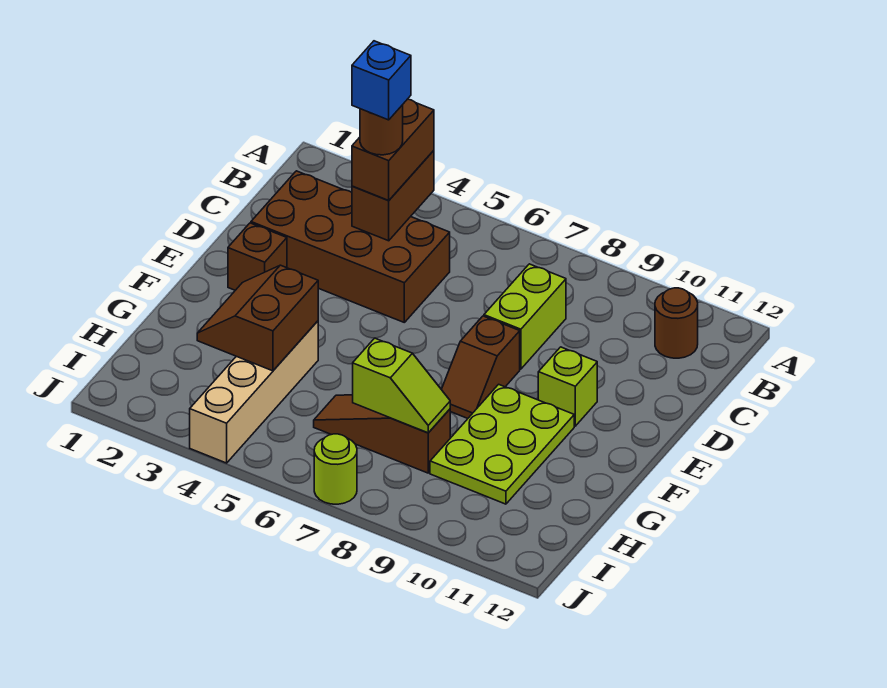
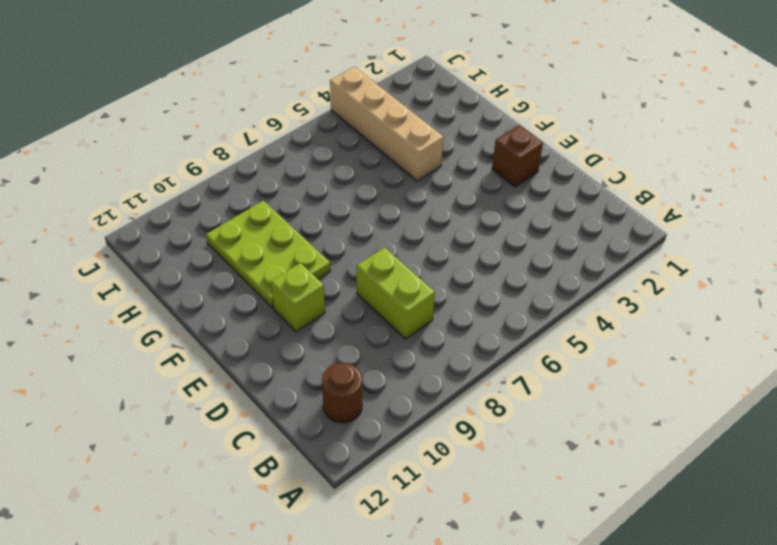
none -> brown brick C2:D5 level 1
none -> brown slope E8:F8 level 1 top E
none -> brown slope H6:H8 level 1 top 8

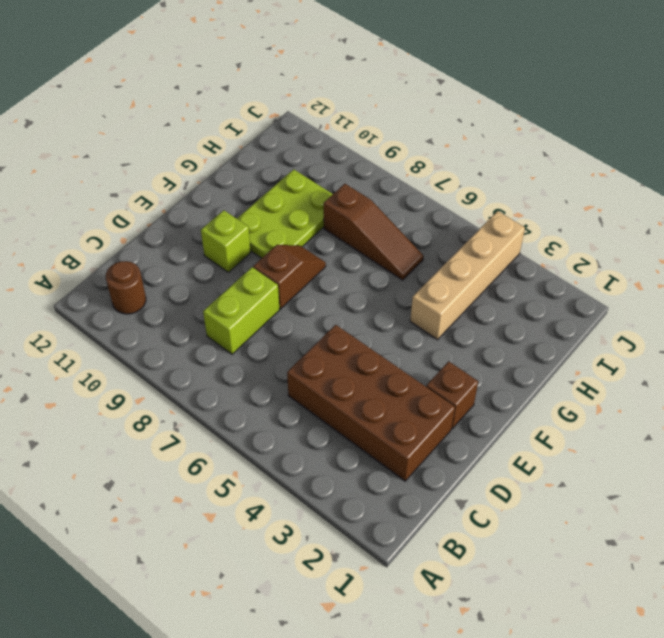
none -> lime round brick J7 level 1
none -> brown brick B4:C4 level 2
none -> brown slope G3:H4 level 2 top 4

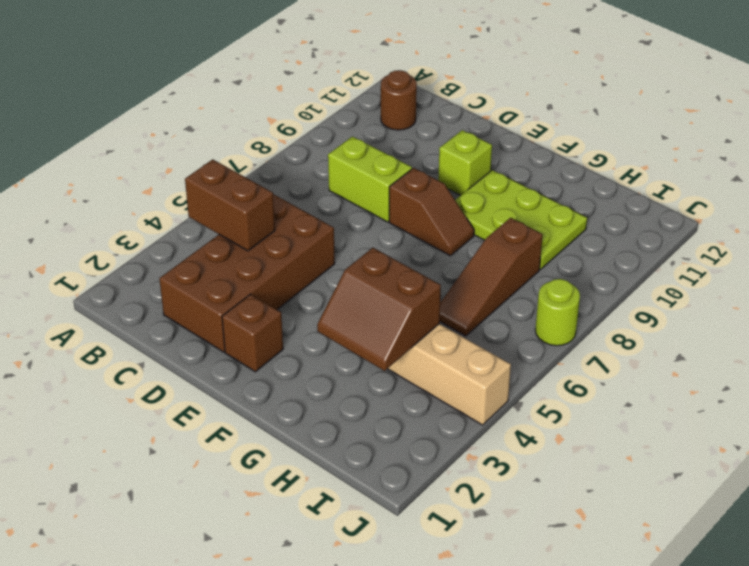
none -> lime slope H7:H8 level 2 top 7
none -> brown brick B4:C4 level 3
none -> brown round brick C4 level 4

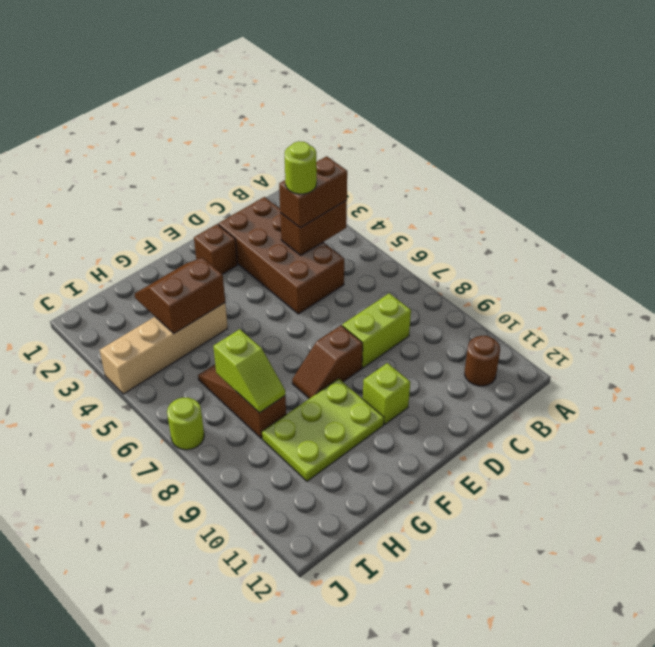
lime round brick C4 level 4 -> brown round brick C4 level 4
none -> blue brick C4 level 5

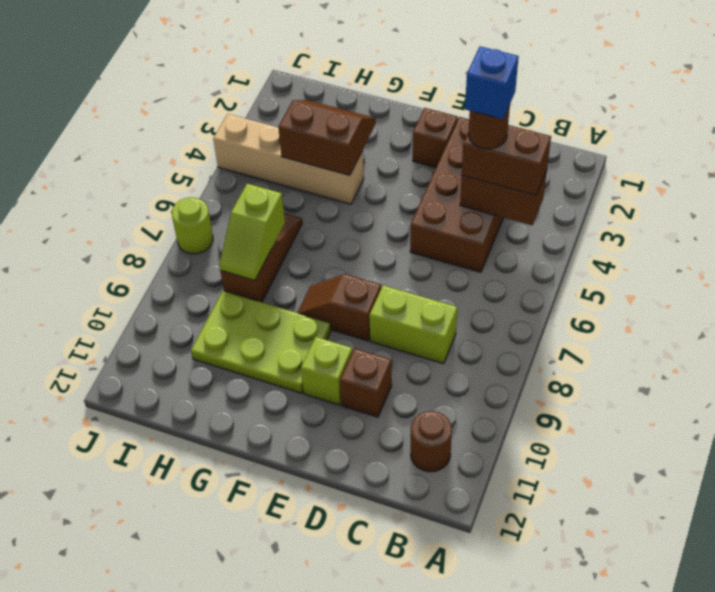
brown brick D10 level 1 -> none

